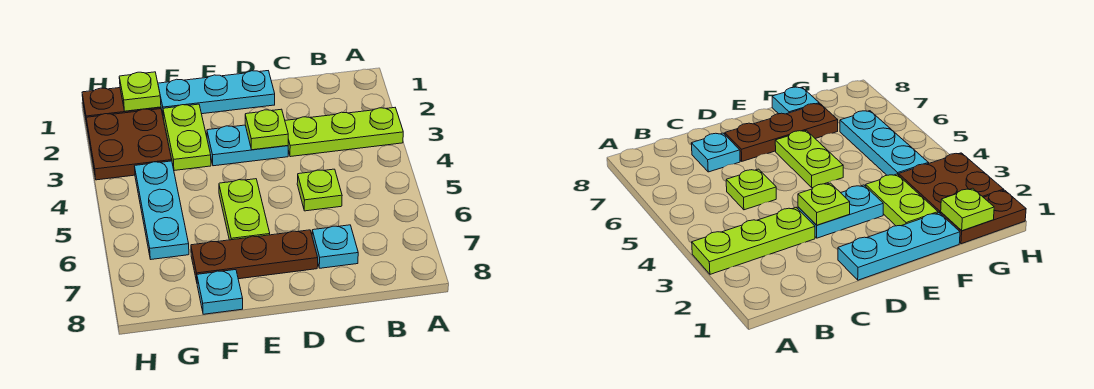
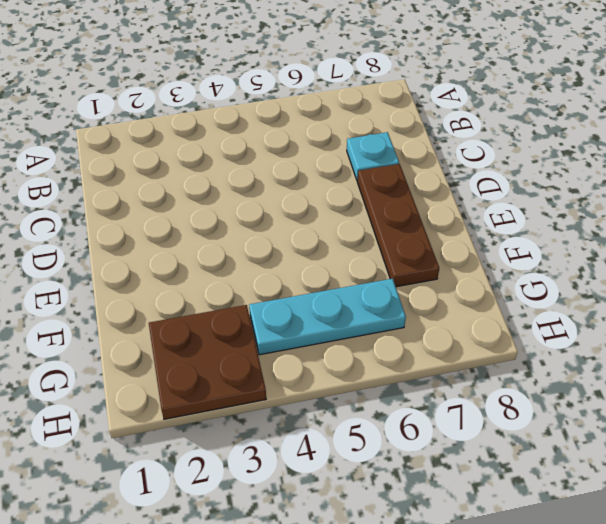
none -> lime plate A3:C3 level 1
none -> lime plate C5 level 1
none -> cyan plate D1:F1 level 1

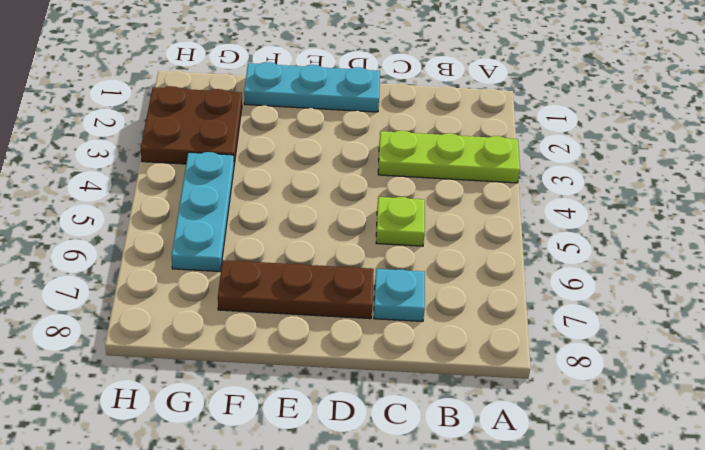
none -> cyan plate D3:E3 level 1
none -> lime plate E5:E6 level 1
none -> lime plate F2:F3 level 1

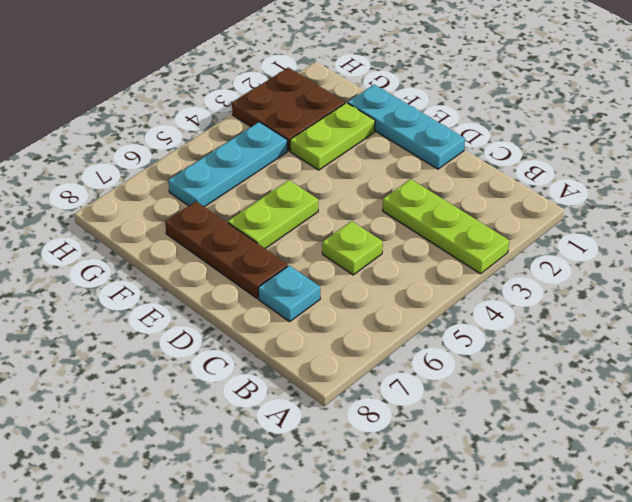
none -> cyan plate D3:E3 level 1
none -> cyan plate F8 level 1
none -> brown plate G1:H1 level 1

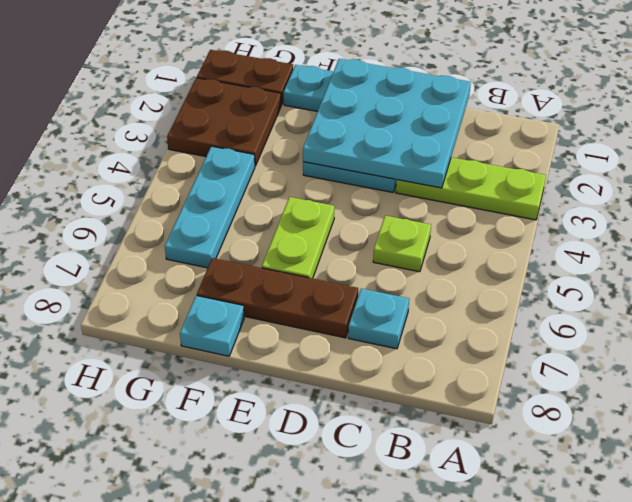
cyan plate C1:E3 level 2 -> lime plate D3 level 2
none -> lime plate F2:F3 level 1
none -> lime plate G1 level 2

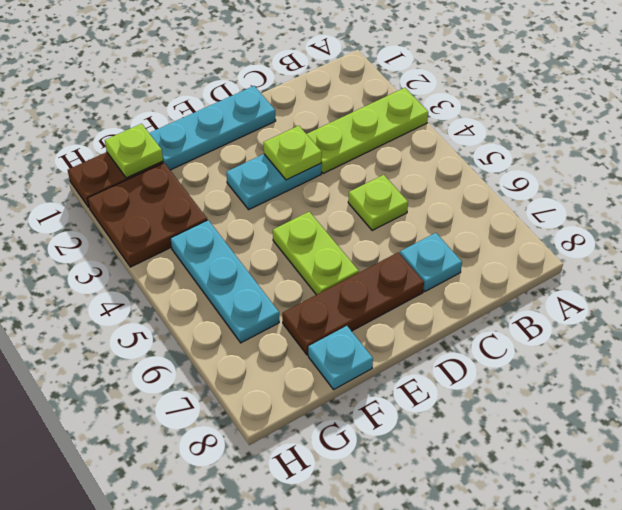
none -> lime plate F2:F3 level 1

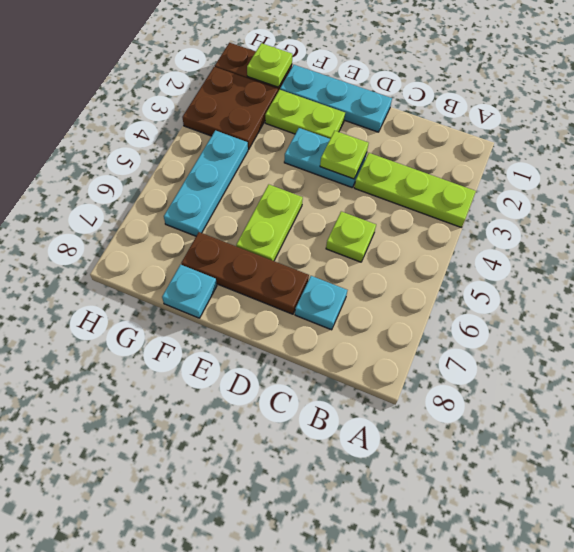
lime plate E2:F2 level 1 -> lime plate F2:F3 level 1

